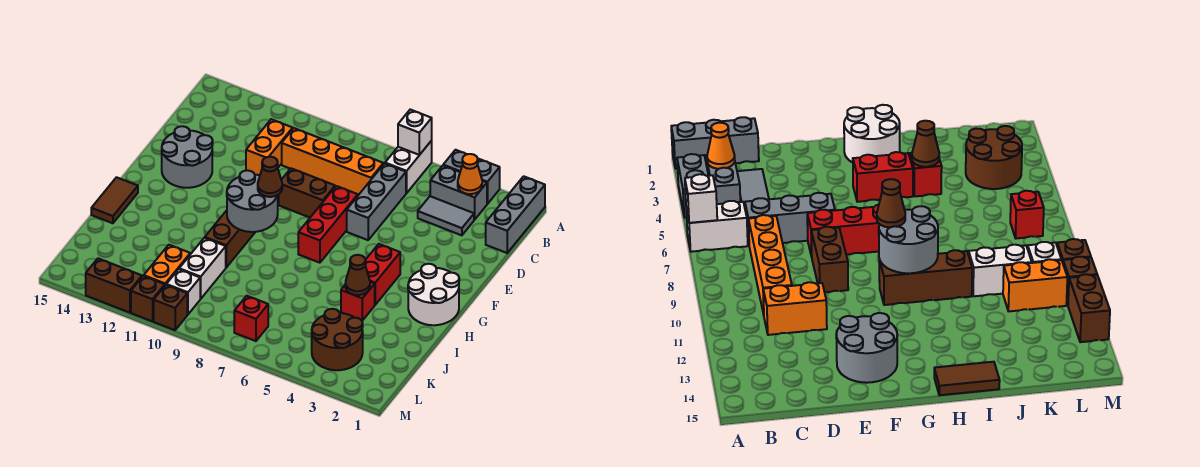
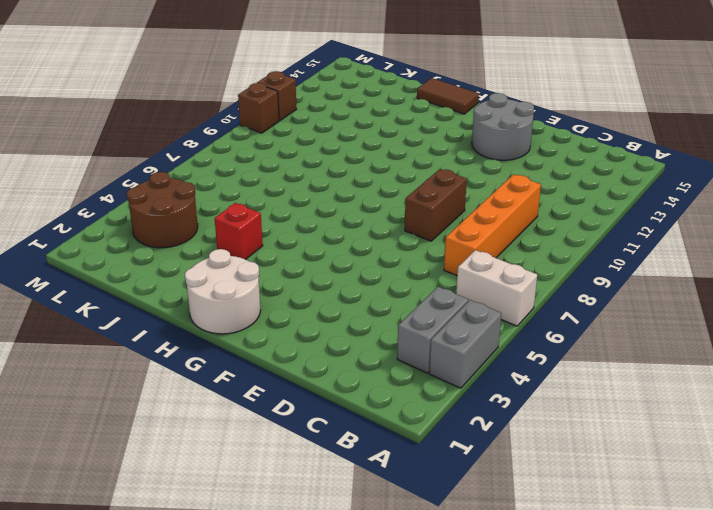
none -> grey brick A1:C1 level 1
none -> grey tile C3:C4 level 1
none -> grey brick C6:E6 level 1

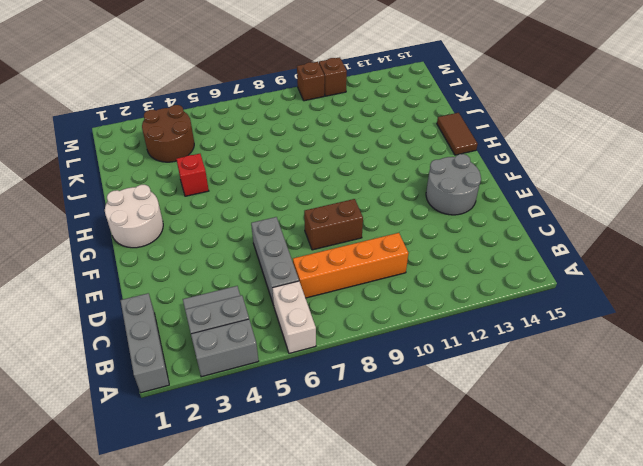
none -> orange brick C11:D11 level 1
none -> red brick E7:G7 level 1
none -> red brick G4:H4 level 1

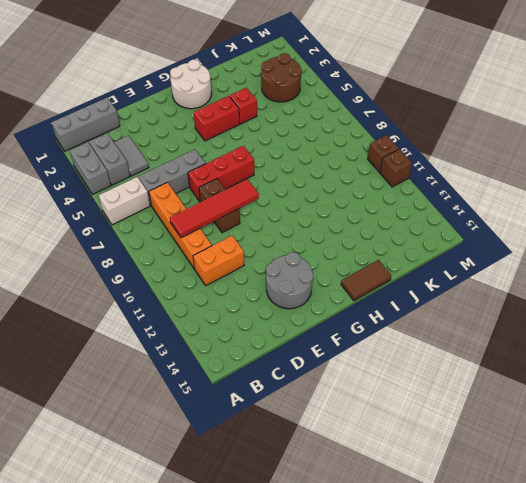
red tile C9:F9 level 2 -> none
none -> brown brick G10:I10 level 1
none -> white brick J10:K10 level 1
none -> orange brick K11:L11 level 1

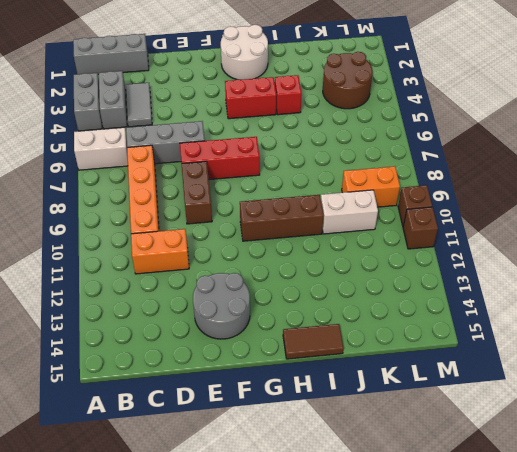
orange brick K9:L9 level 1 -> orange brick K11:L11 level 1
none -> red brick L7 level 1
none -> white brick L10 level 1
none -> brown brick M12:M13 level 1

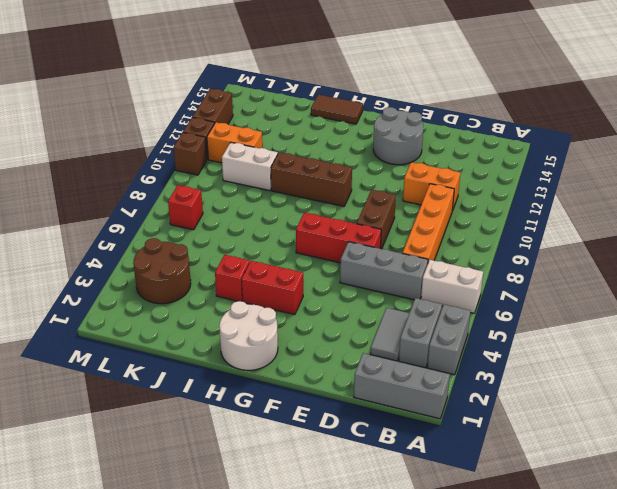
none -> white brick L10 level 1
none -> white brick A6 level 2
none -> orange cone B3 level 2

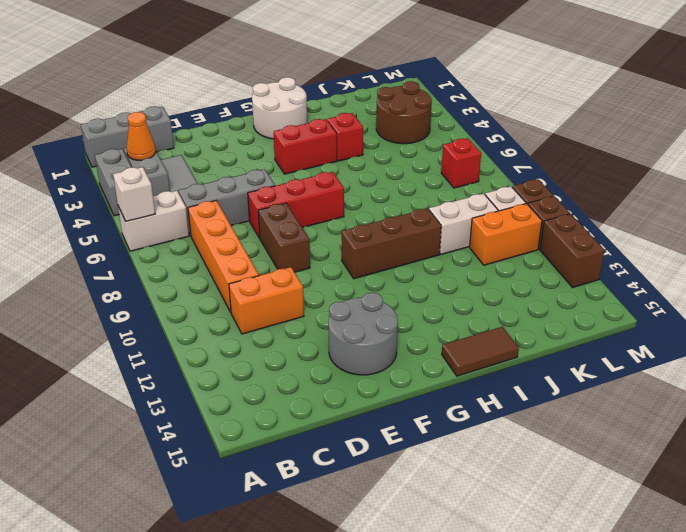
none -> grey round brick G9:H10 level 2
none -> brown cone I4 level 2
none -> brown cone G9 level 3

